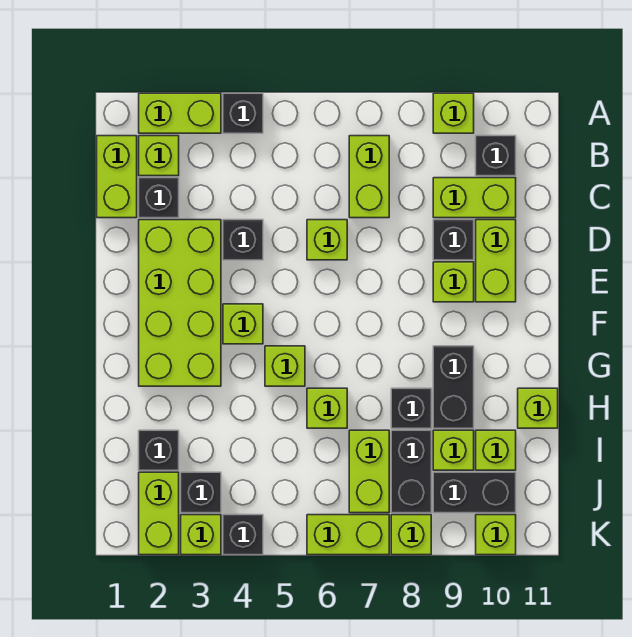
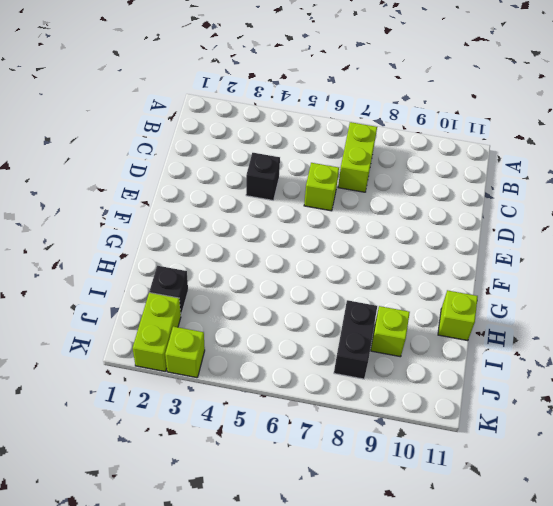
none -> lime brick A2:A3 level 1
none -> black brick A4 level 1
none -> lime brick A9 level 1
none -> lime brick B1:C1 level 1

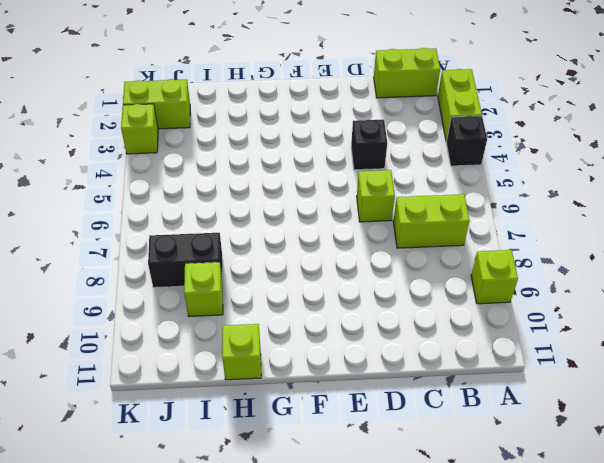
none -> lime brick B2 level 1
none -> black brick B10 level 1
none -> black brick C2 level 1
none -> lime brick C9:C10 level 1

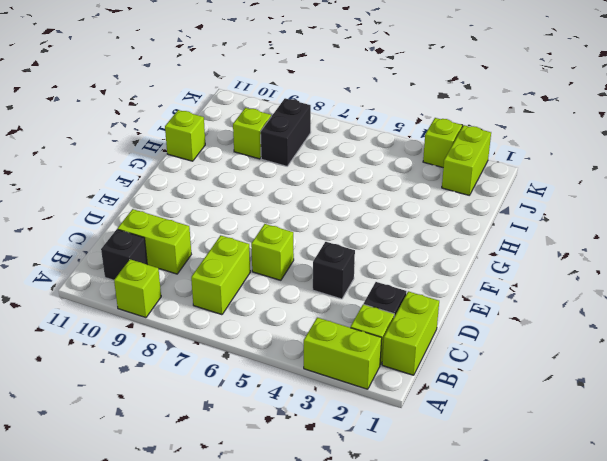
none -> black brick A4 level 1
none -> lime brick D2:G3 level 1
none -> black brick D9 level 1
none -> lime brick D10:E10 level 1

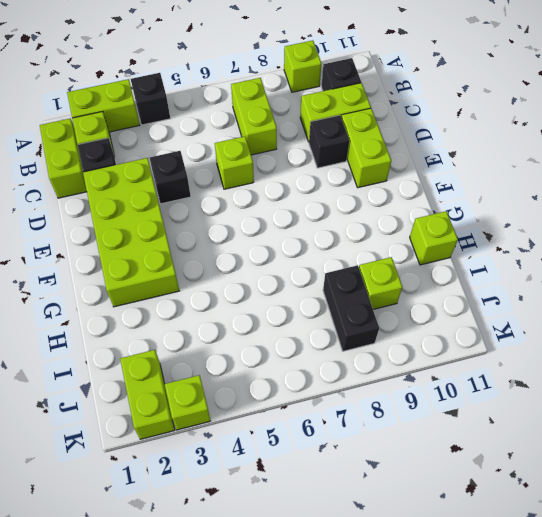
none -> lime brick E9 level 1
none -> lime brick F4 level 1
none -> lime brick G5 level 1
none -> black brick G9:H9 level 1

